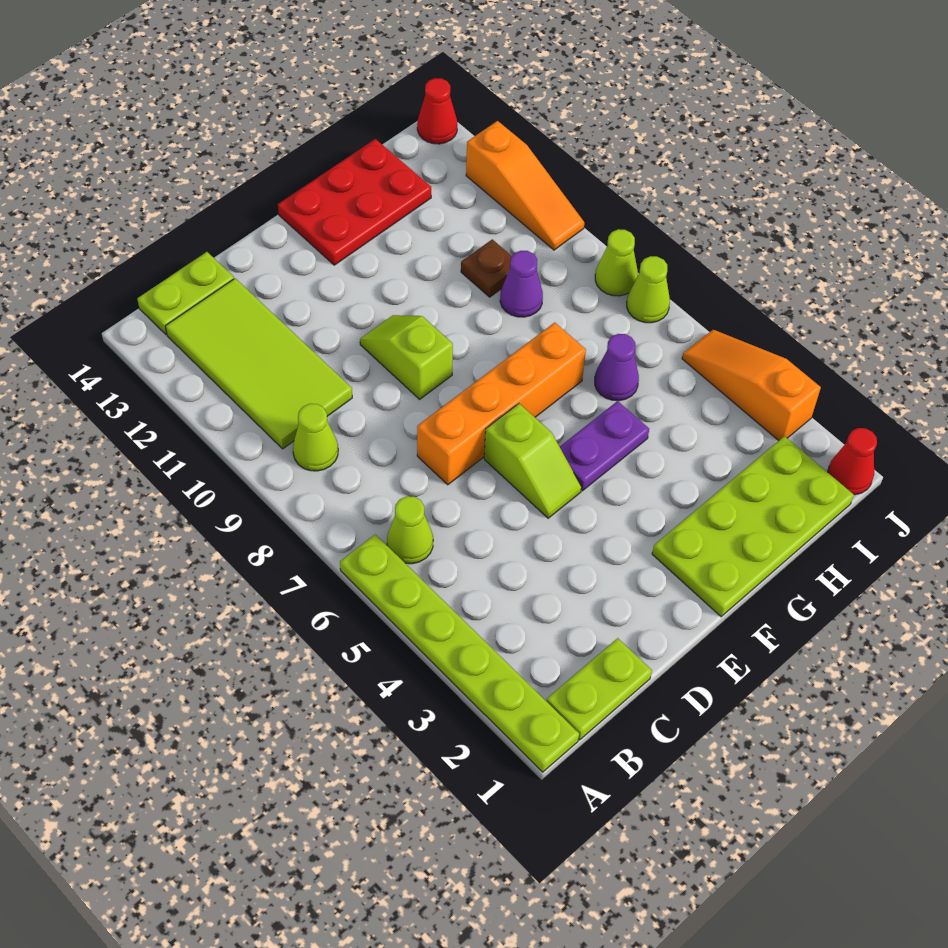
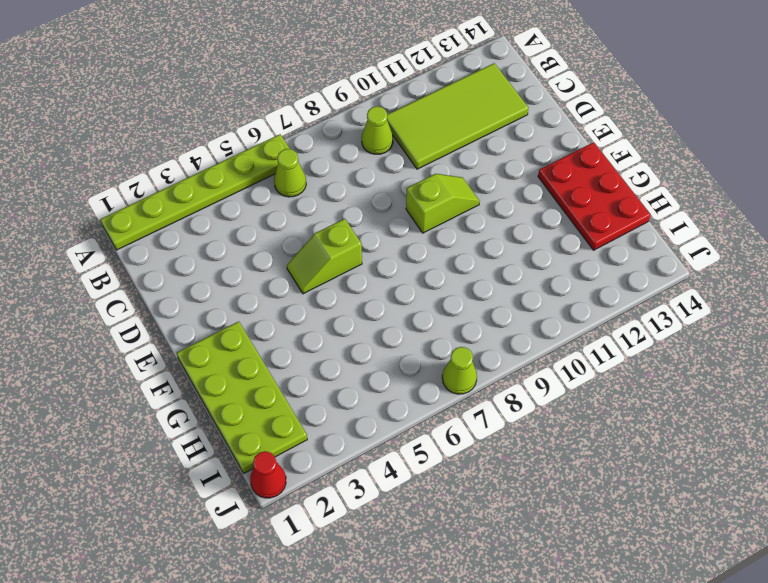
none -> lime plate B1:C1 level 1
none -> lime plate B14:C14 level 1
none -> orange brick D7:G7 level 1

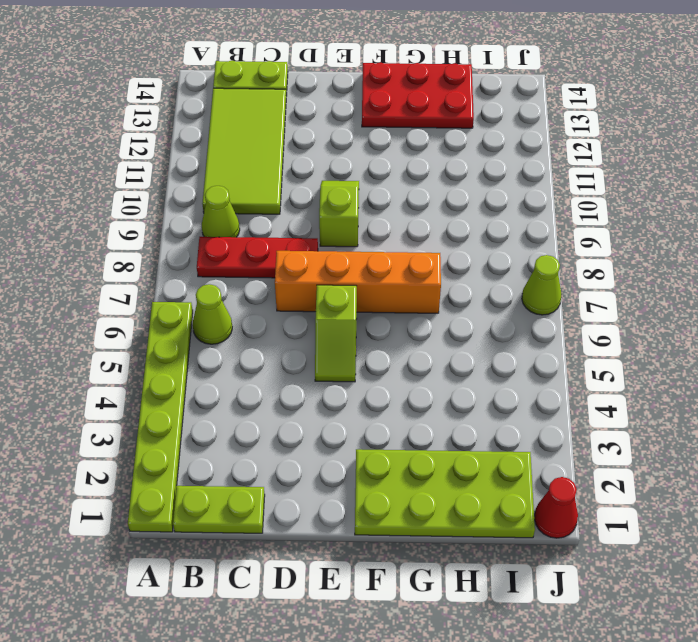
red plate B8:D8 level 1 -> none
none -> purple plate F5:G5 level 1
none -> purple cone H6 level 1
none -> purple cone H9 level 1

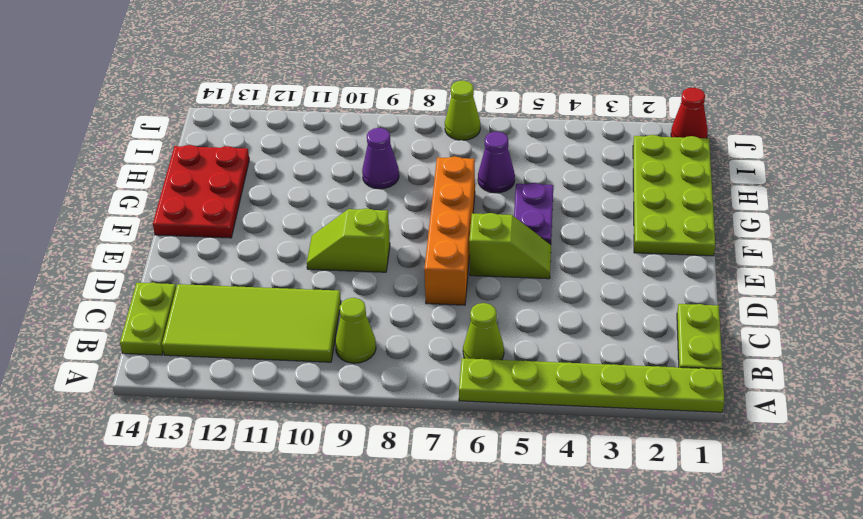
none -> brown plate H10 level 1
none -> orange slope J3:J5 level 1 top 3
none -> lime cone J8 level 1

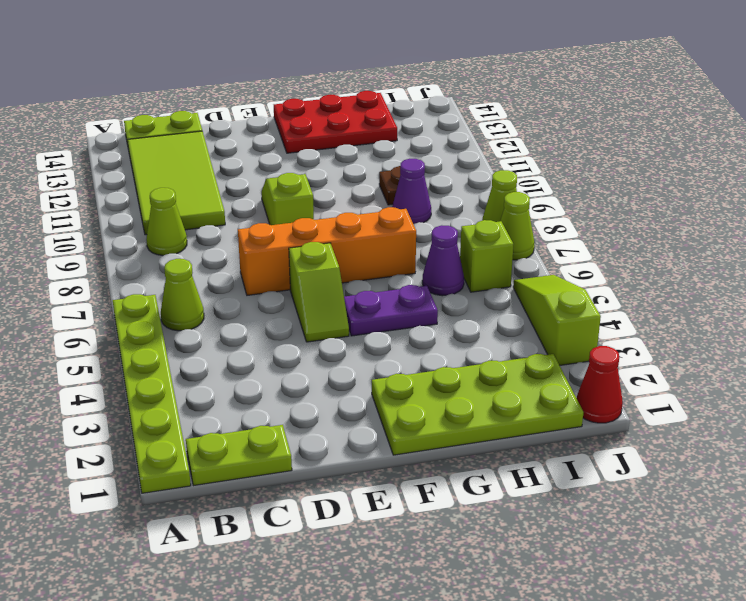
lime brick I6 level 1 -> none
lime slope J3:J5 level 1 top 3 -> orange slope J3:J5 level 1 top 3
none -> orange slope J10:J12 level 1 top 12
none -> red cone J14 level 1

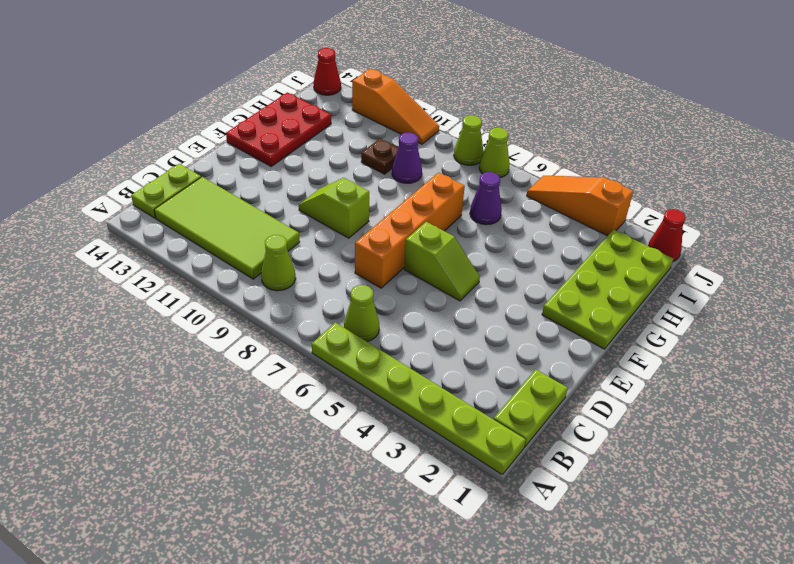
none -> purple plate F5:G5 level 1

